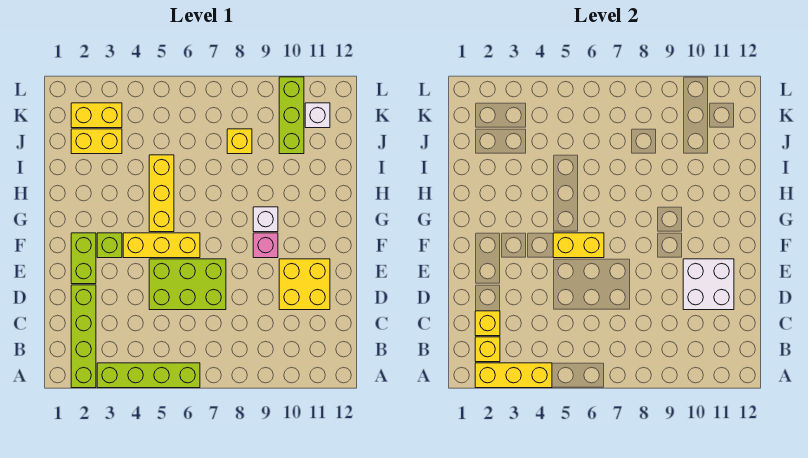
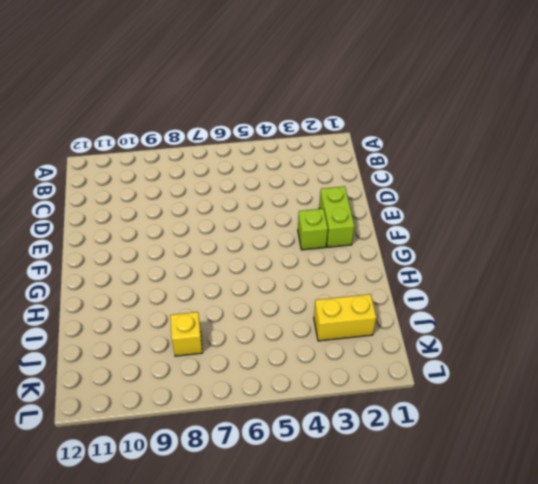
none -> lime brick A2:D2 level 1
none -> lime brick A3:A6 level 1
none -> lime brick D5:E7 level 1

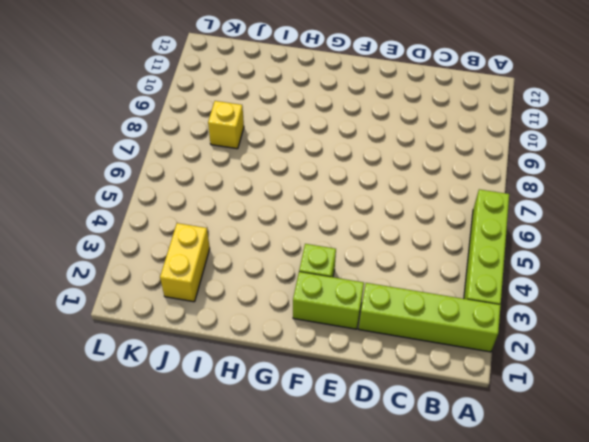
none -> lime brick D5:E7 level 1
none -> yellow brick D10:E11 level 1
none -> yellow brick F4:F6 level 1

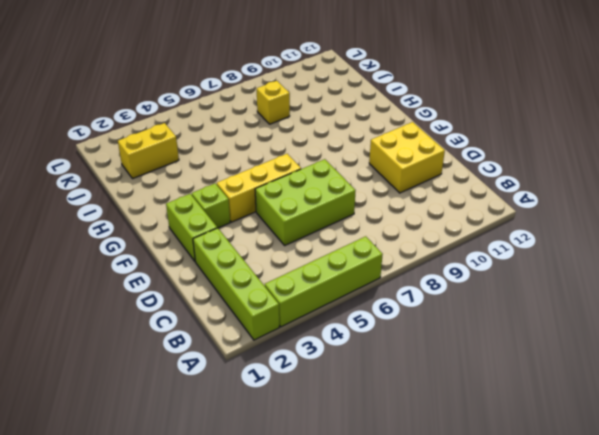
none -> pink brick F9 level 1
none -> yellow brick G5:I5 level 1
none -> white brick G9 level 1

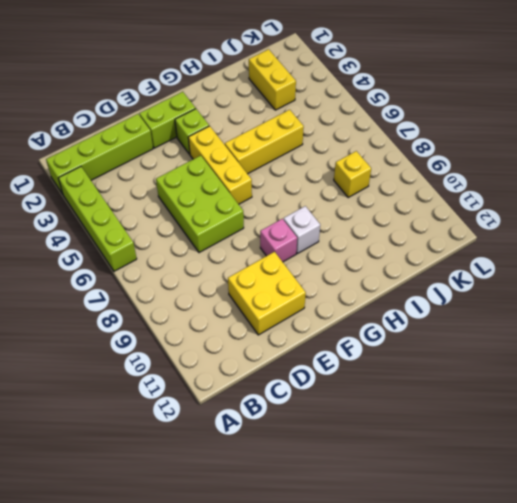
none -> lime brick J10:L10 level 1
none -> yellow brick K2:K3 level 1
none -> white brick K11 level 1

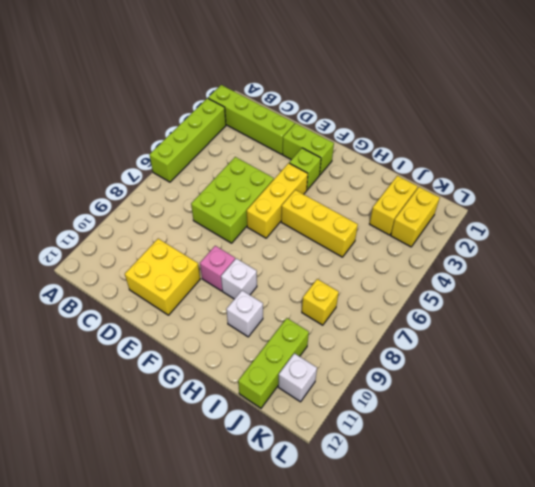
white brick H10 level 1 -> none
lime brick J10:J12 level 1 -> lime brick J10:L10 level 1
none -> yellow brick A2:A4 level 2
none -> yellow brick B2 level 2
none -> yellow brick C2 level 2

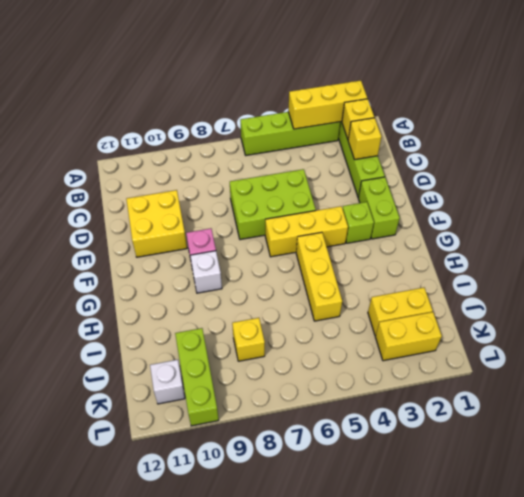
none -> white brick D10:E11 level 2
none -> yellow brick F5:F6 level 2

